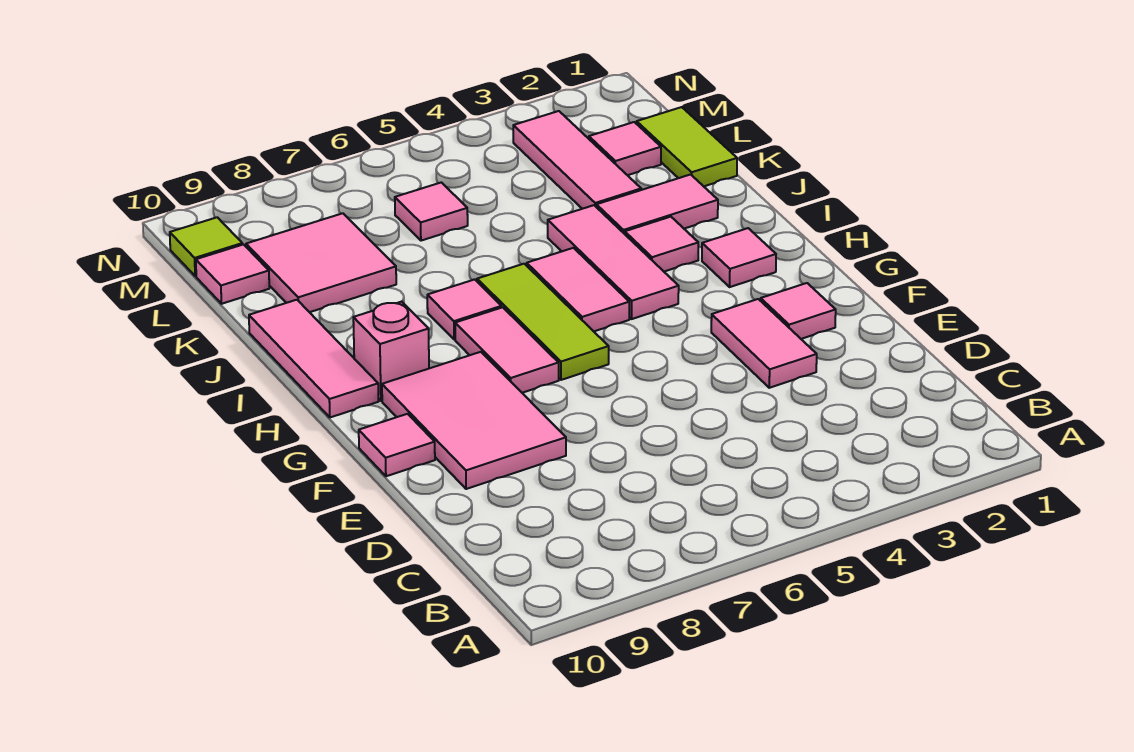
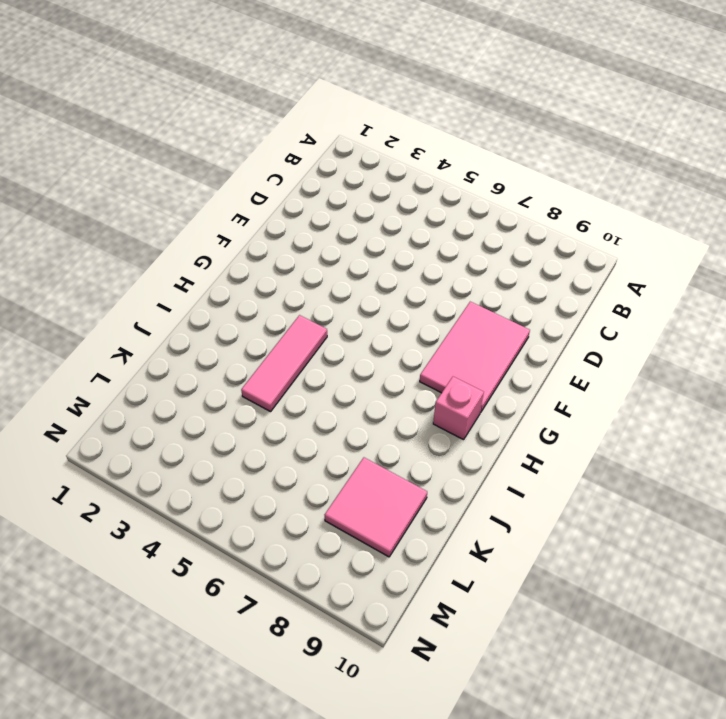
none -> pink tile E3:F3 level 1
none -> pink tile F2 level 1
none -> pink tile F10 level 1

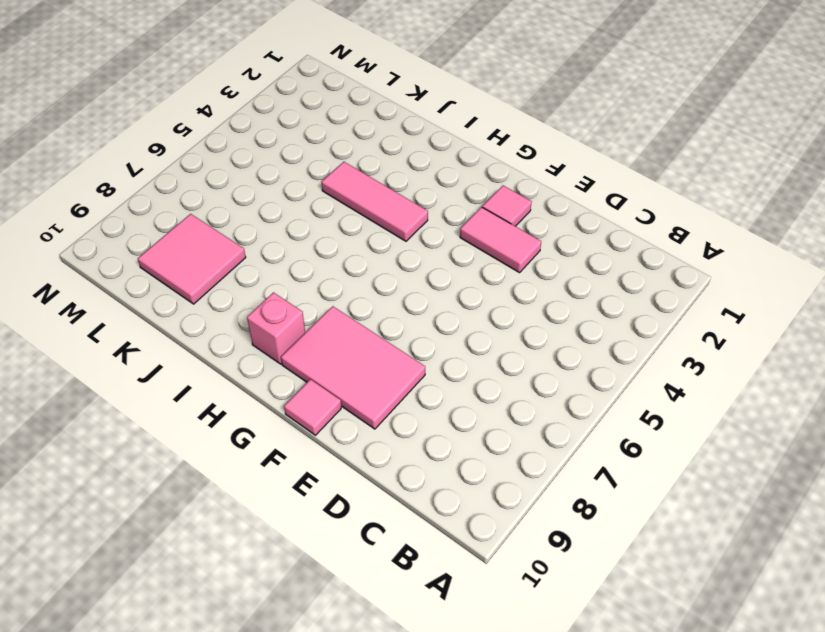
none -> lime tile G6:I6 level 1
none -> pink tile G7:H7 level 1
none -> pink tile H2 level 1

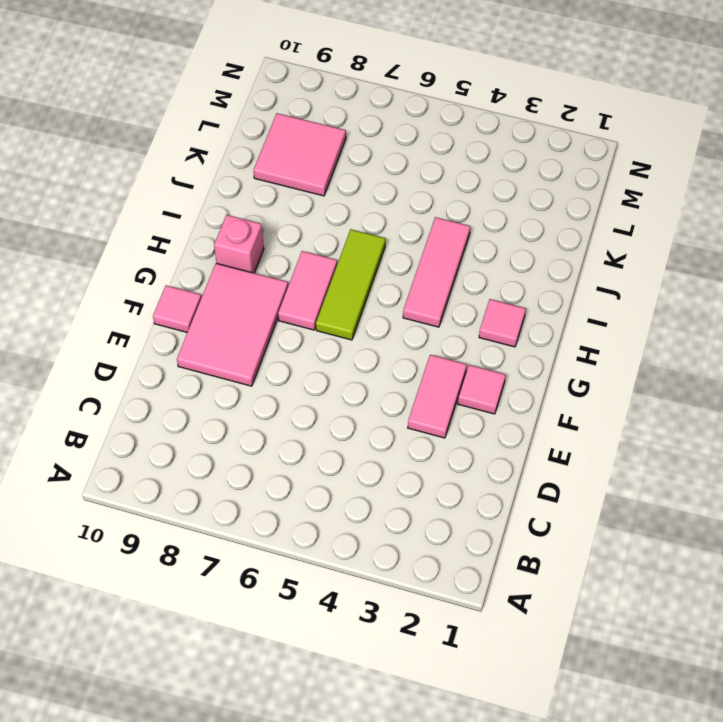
none -> pink tile H5:I5 level 1
none -> pink tile H10:J10 level 1
none -> pink tile I3 level 1

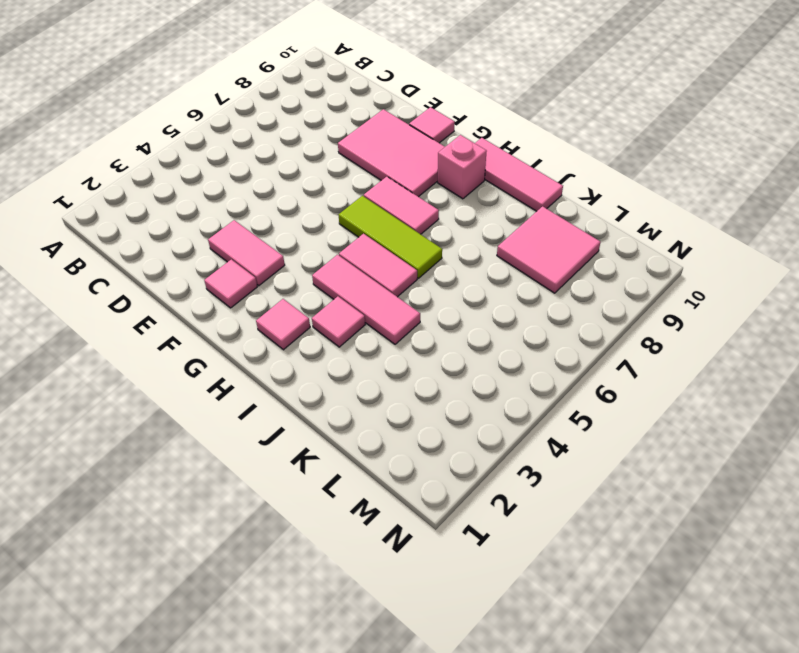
none -> pink tile I7 level 1
none -> pink tile J2:J3 level 1
none -> lime tile K1:L1 level 1

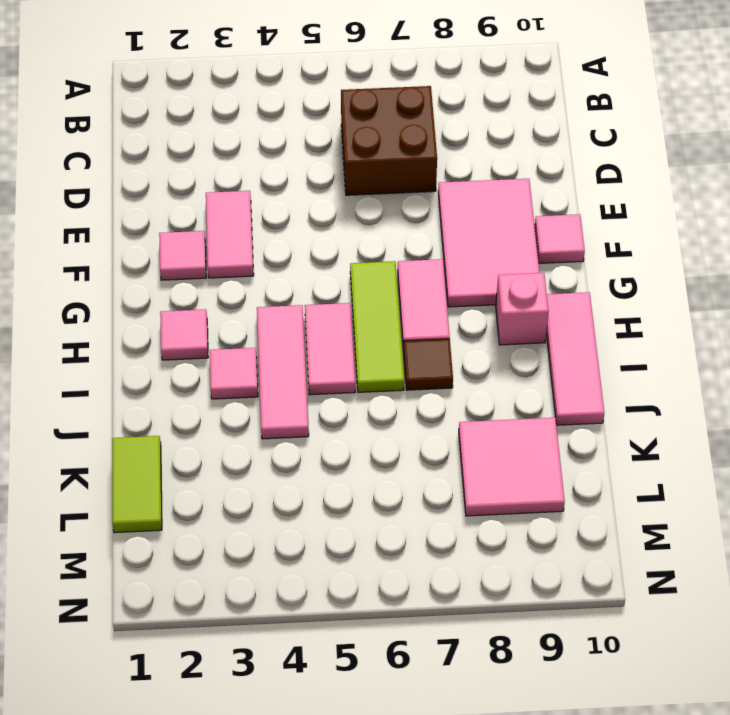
brown brick C6:D7 level 1 -> none
brown tile I7 level 1 -> pink tile I7 level 1
none -> pink tile J2:J3 level 1
none -> pink tile K3:M3 level 1
none -> pink tile L2 level 1

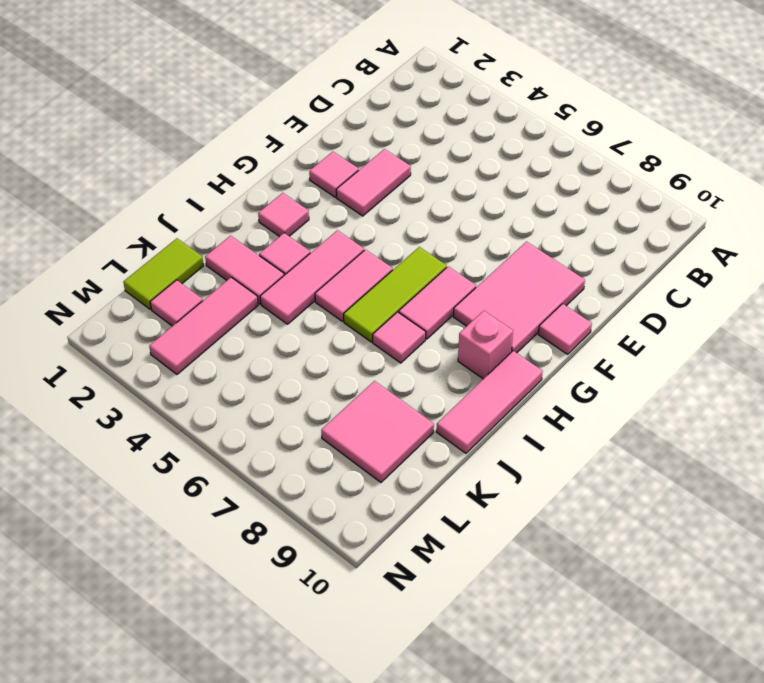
none -> pink tile L6 level 1
none -> pink tile L10 level 1
none -> lime tile M10 level 1

